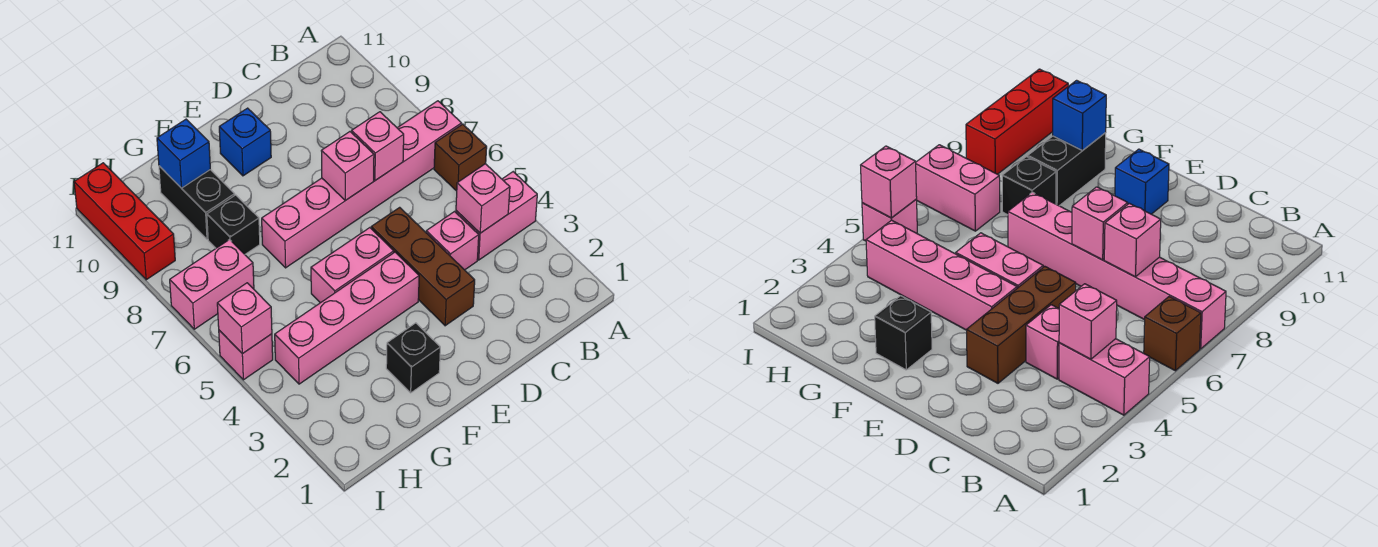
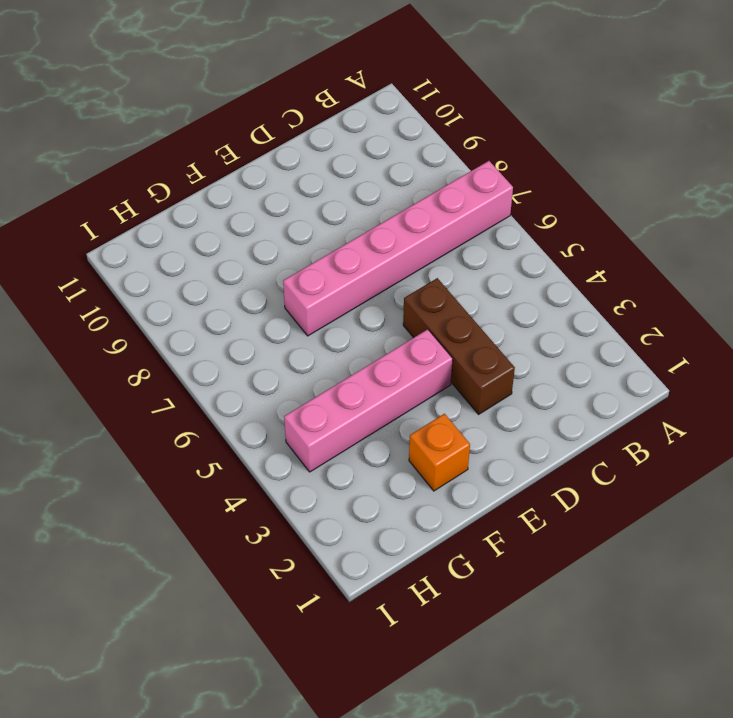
orange brick F2 level 1 -> black brick F2 level 1
none -> pink brick A4:B4 level 1
none -> brown brick A6 level 1
none -> pink brick C4 level 1

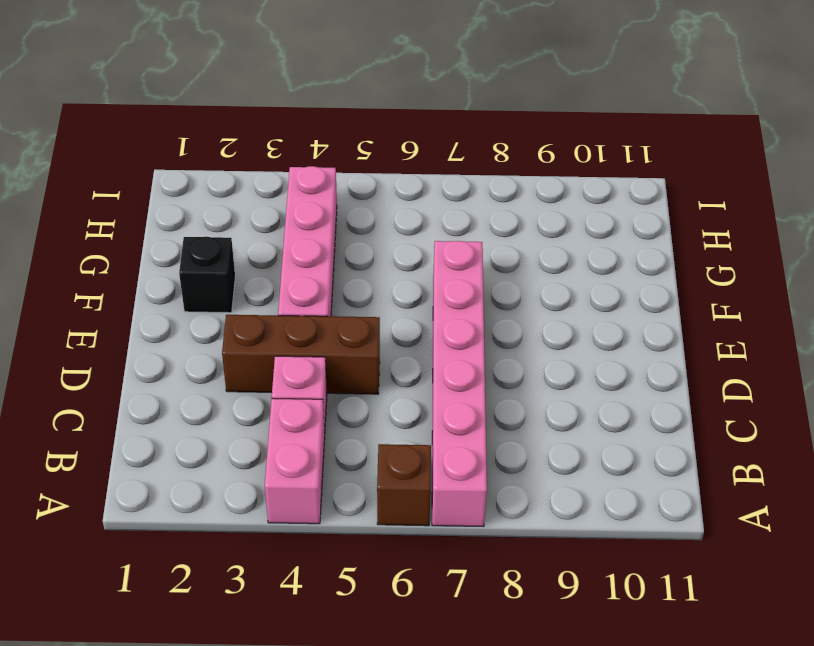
none -> pink brick E5:F5 level 1
none -> blue brick E10 level 1
none -> black brick G8 level 1

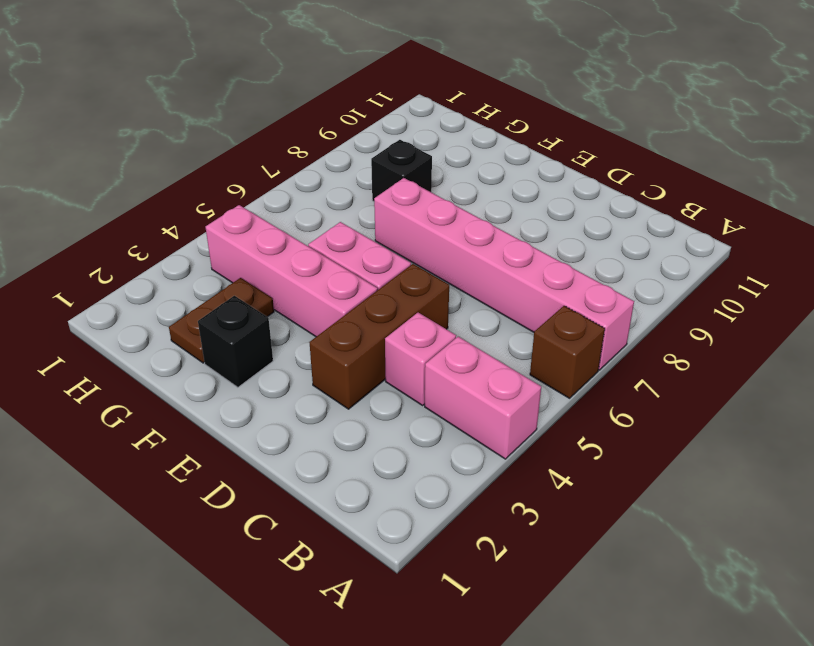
brown plate G2:G3 level 1 -> none
none -> blue brick E10 level 1
none -> black brick G9:G10 level 1
none -> pink brick H7:I7 level 1

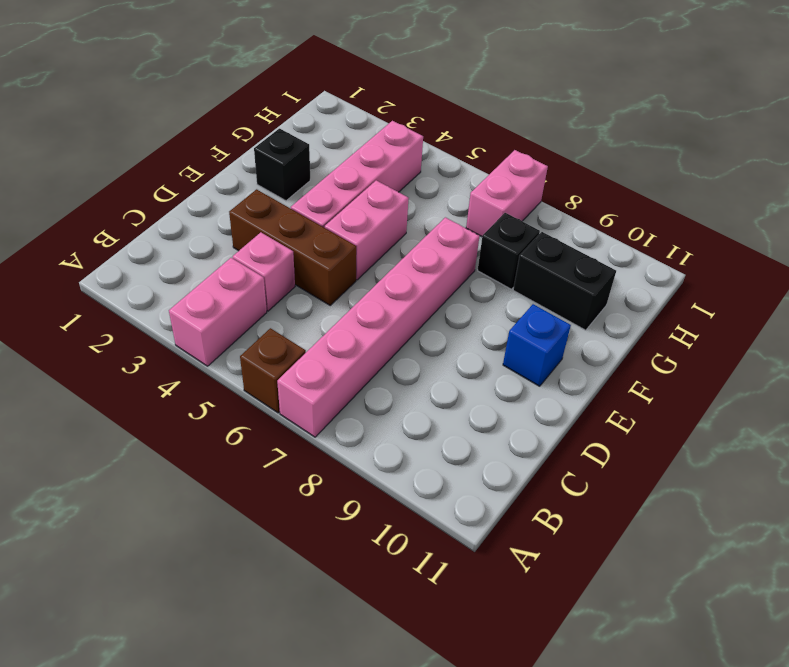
none -> pink brick I5 level 1
none -> red brick I9:I11 level 1
none -> pink brick B4 level 2

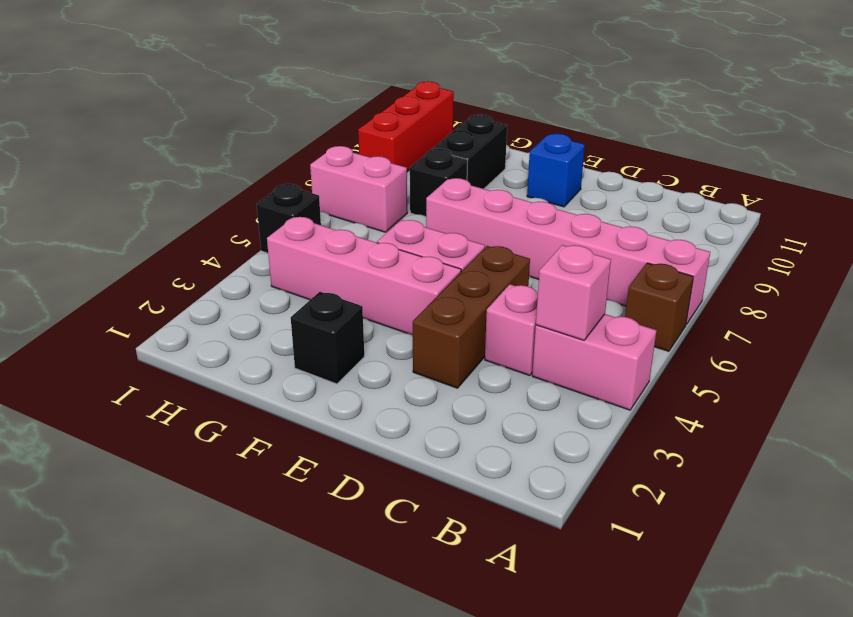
black brick I5 level 1 -> pink brick I5 level 1
none -> pink brick C7 level 2
none -> pink brick D7 level 2
none -> blue brick G10 level 2

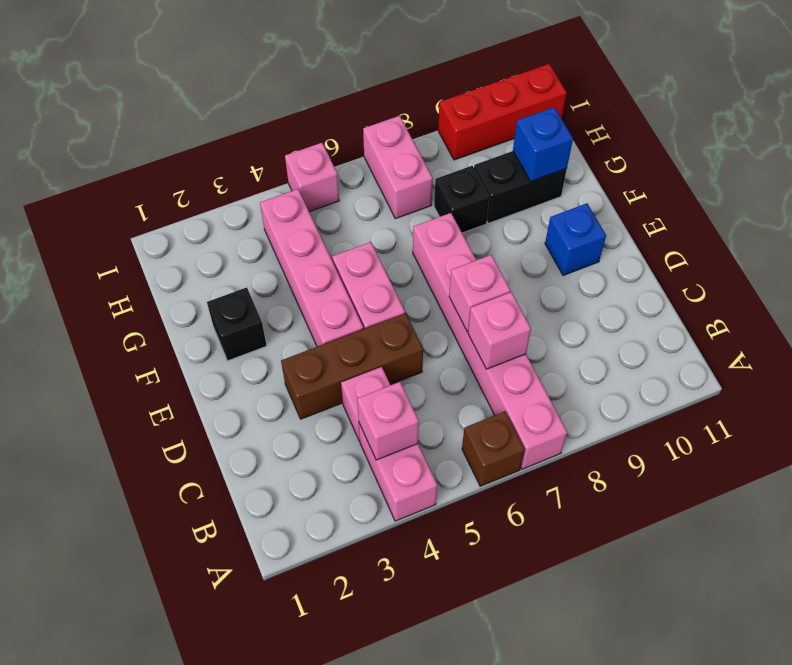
none -> pink brick I5 level 2

